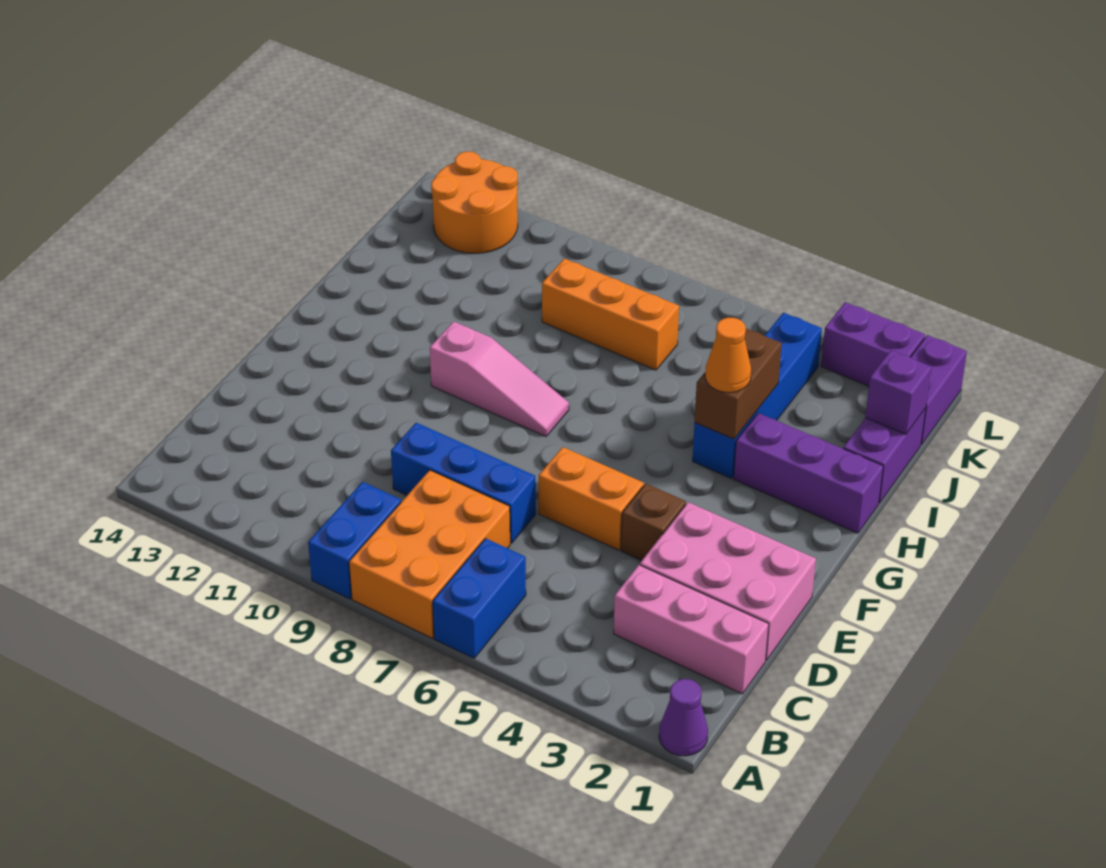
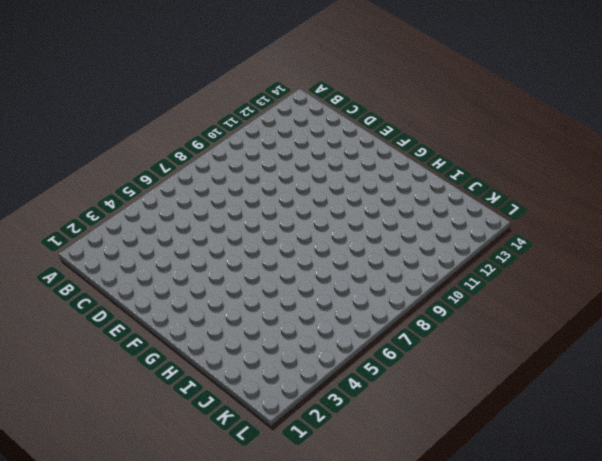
none -> purple cone A1 level 1
none -> blue brick A6:B6 level 1
none -> orange brick A7:C8 level 1

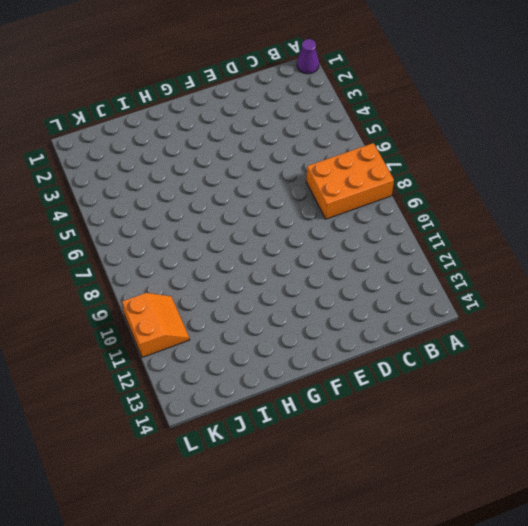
orange slope K10:L11 level 1 top L -> none
none -> blue brick A6:B6 level 1
none -> blue brick A9:B9 level 1
none -> pink brick C1:C3 level 1

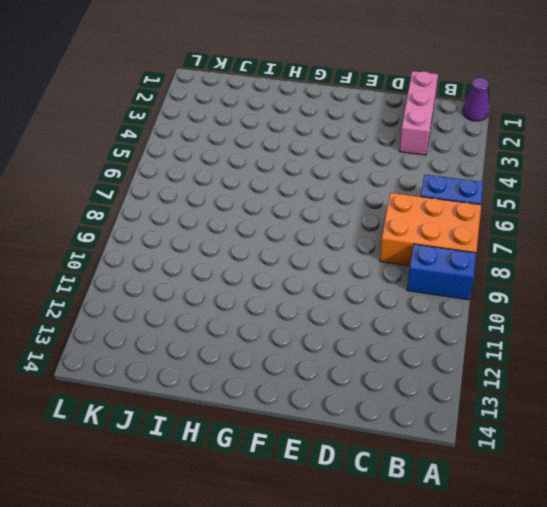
none -> pink brick D1:E3 level 1
none -> blue brick D7:D9 level 1
none -> brown brick E4 level 1

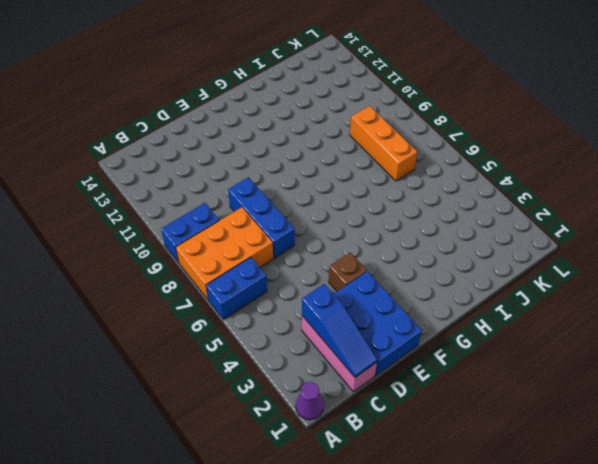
blue slope C1:C3 level 2 top 3 -> none
blue brick D1:E3 level 1 -> pink brick D1:E3 level 1
none -> orange brick E5:E6 level 1
none -> pink slope G8:G10 level 1 top 10
none -> purple brick H1:H3 level 1

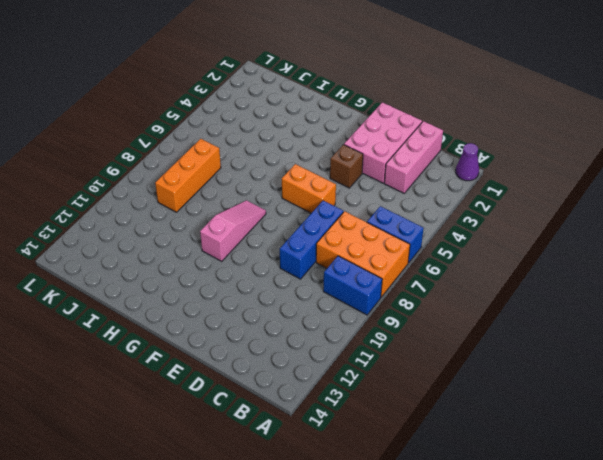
orange brick E6:F6 level 1 -> orange brick E5:E6 level 1
none -> purple brick H1:H3 level 1
none -> blue brick H4:K4 level 1
none -> purple brick I1:J1 level 1

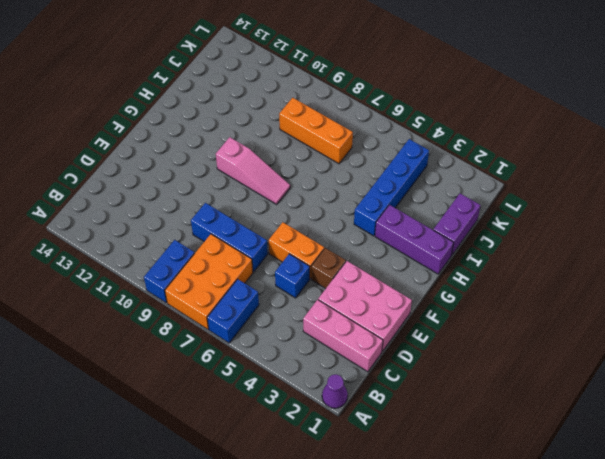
blue brick D5 level 1 -> none
none -> purple brick K1:L1 level 1
none -> orange round brick K12:L13 level 1
none -> purple brick L2:L3 level 1

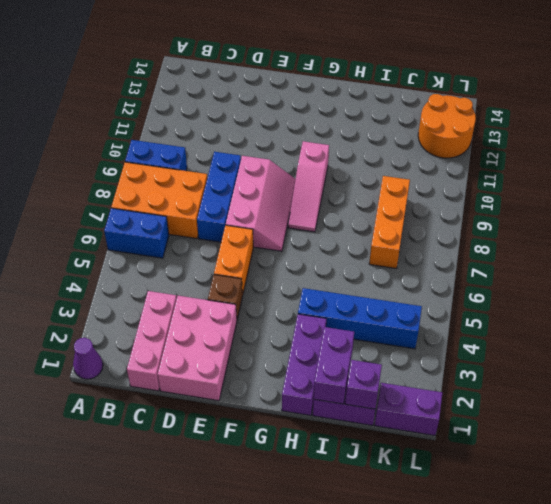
pink slope E7:F9 level 1 top E -> none
purple brick I1:I2 level 2 -> purple brick L2:L3 level 1
none -> brown brick H4:I4 level 2
none -> orange cone H4 level 3

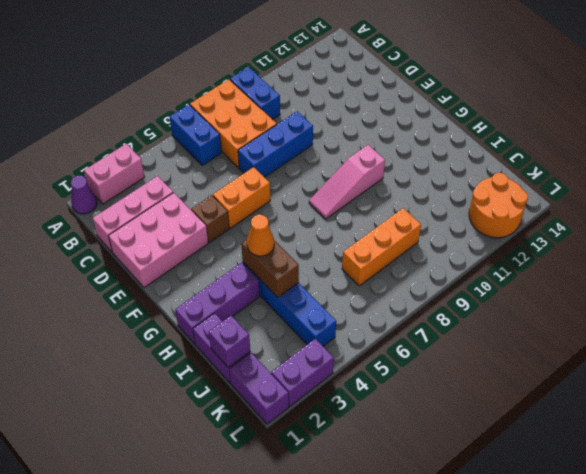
pink brick A2:A3 level 1 -> none

